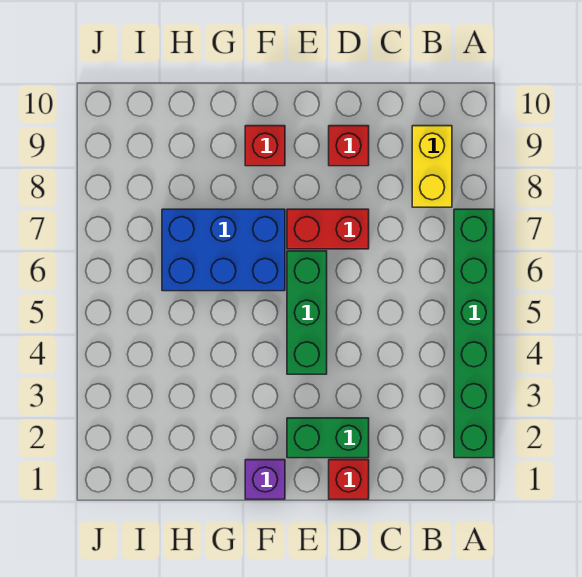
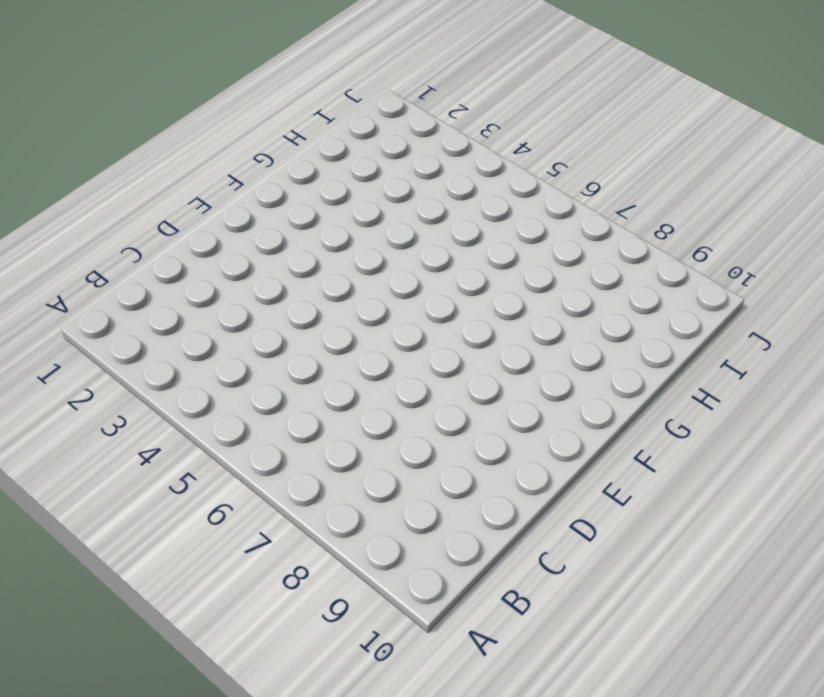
none -> green brick A2:A7 level 1
none -> yellow brick B8:B9 level 1

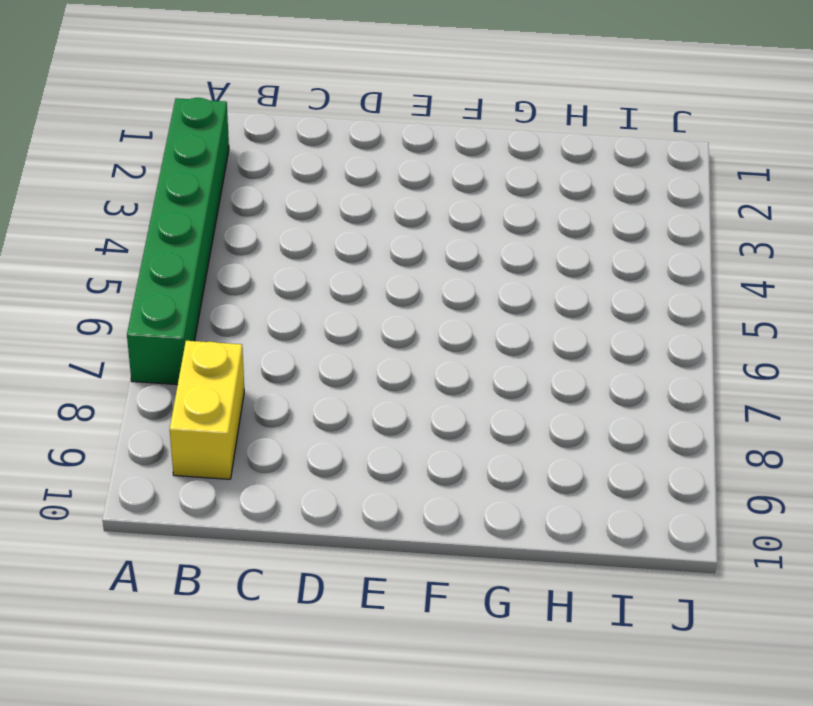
none -> red brick D1 level 1
none -> green brick D2:E2 level 1

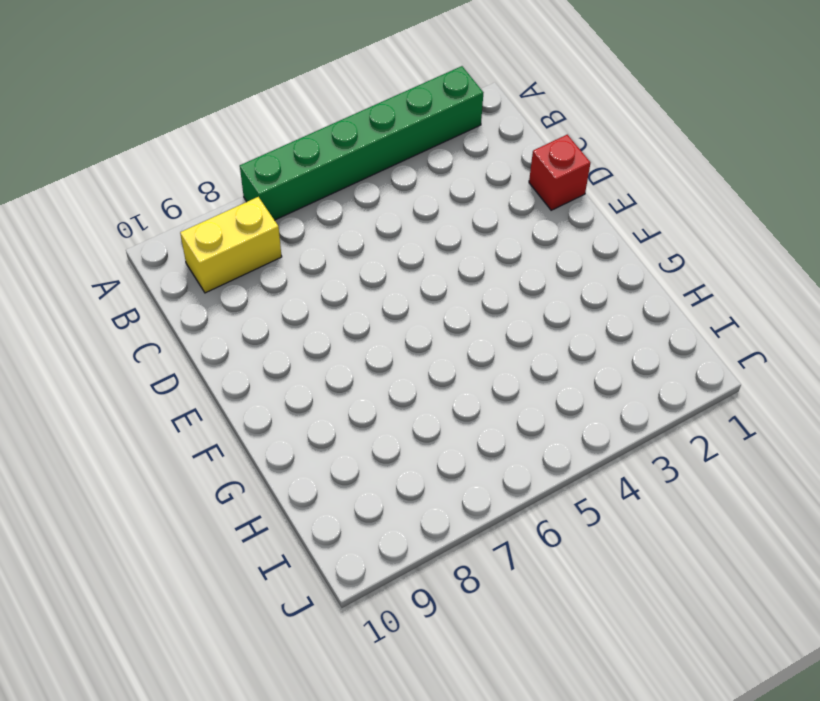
none -> green brick D2:E2 level 1
none -> red brick D7:E7 level 1

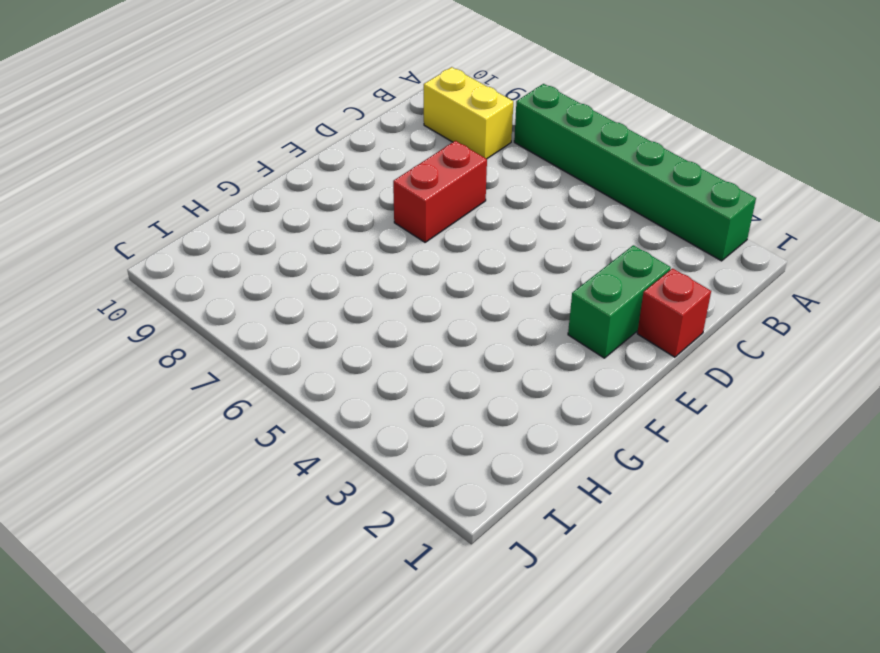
none -> red brick D9 level 1
none -> green brick E4:E6 level 1

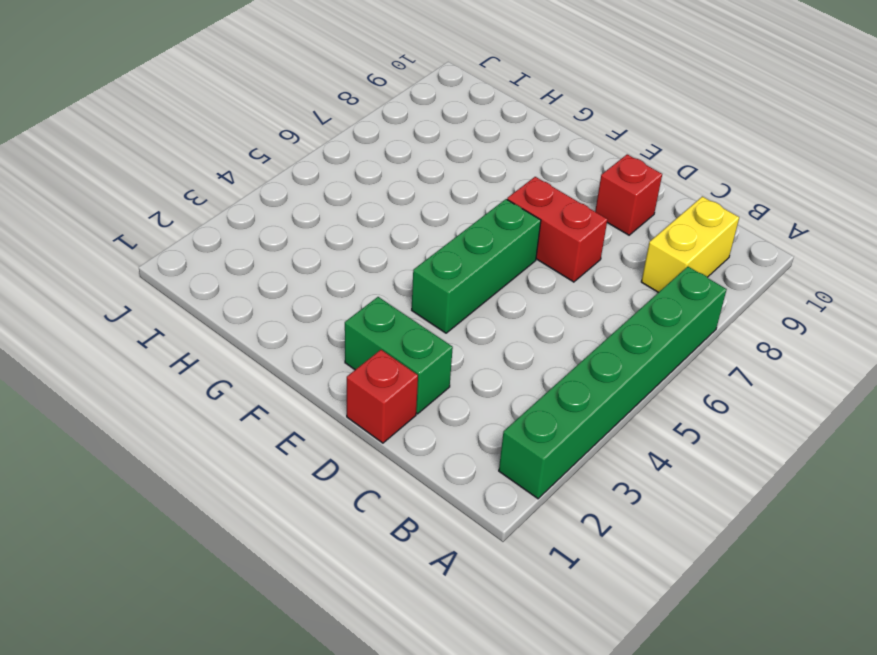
none -> purple brick F1 level 1
none -> blue brick F6:H7 level 1

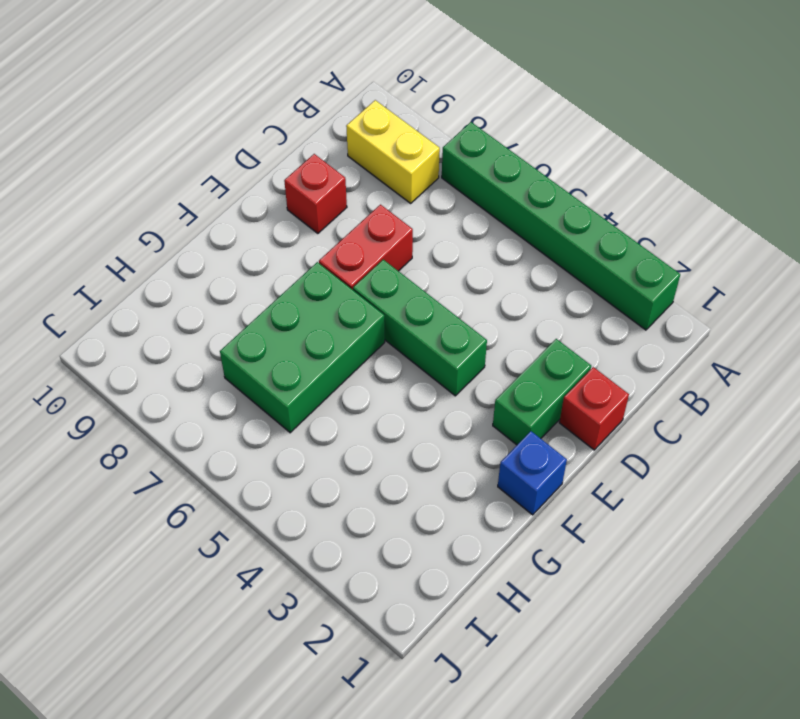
blue brick F1 level 1 -> purple brick F1 level 1
green brick F6:H7 level 1 -> blue brick F6:H7 level 1
none -> red brick F9 level 1

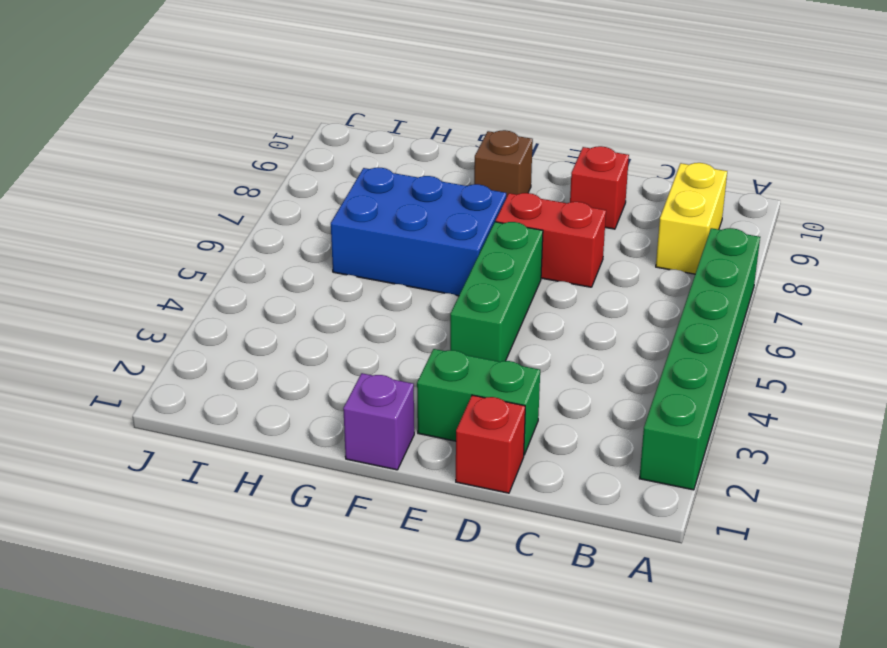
brown brick F9 level 1 -> red brick F9 level 1

